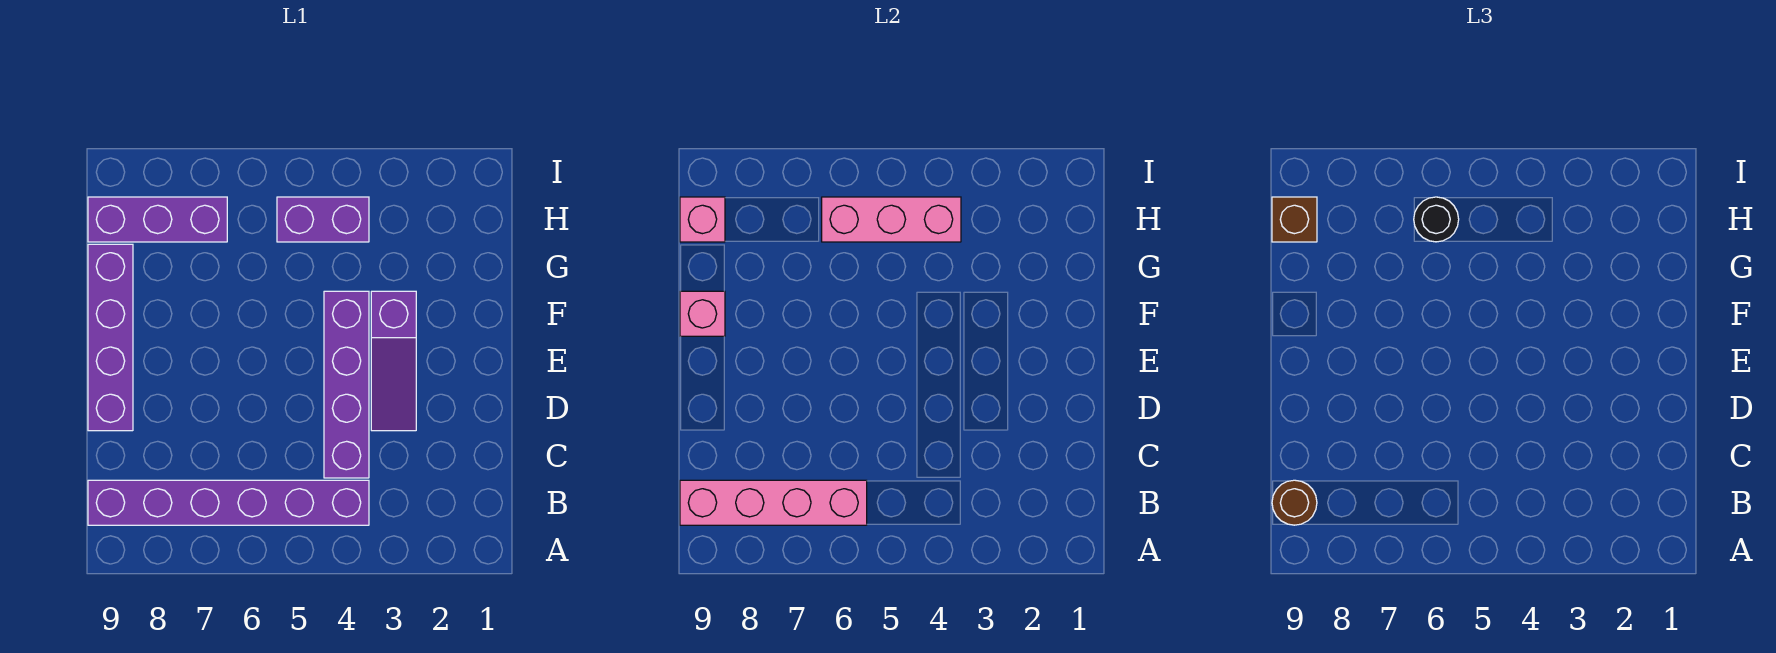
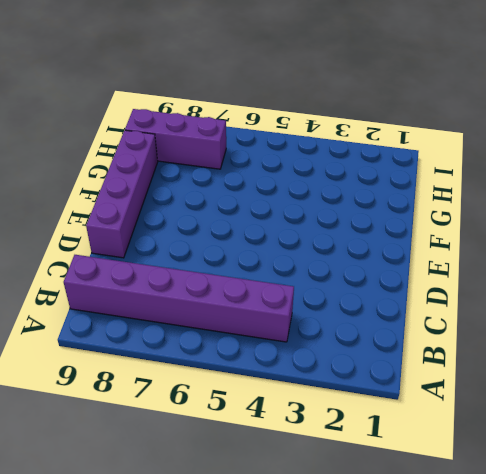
none -> purple brick C4:F4 level 1
none -> purple slope D3:F3 level 1 top F
none -> purple brick H4:H5 level 1

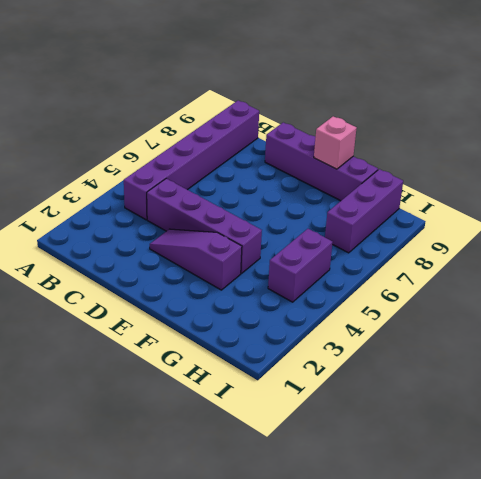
none -> pink brick B6:B9 level 2
none -> pink brick H4:H6 level 2
none -> pink brick H9 level 2

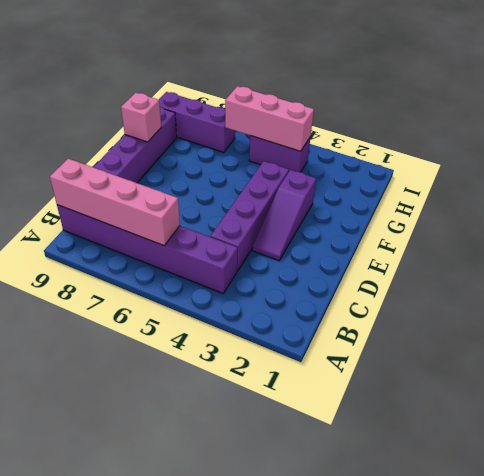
none -> pink brick H9 level 2
none -> brown round brick B9 level 3
none -> black round brick H6 level 3

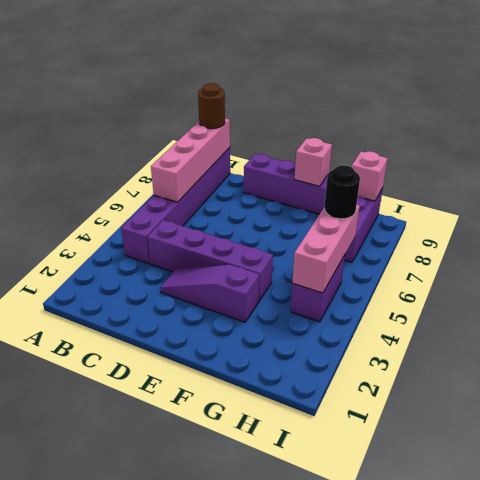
none -> brown brick H9 level 3

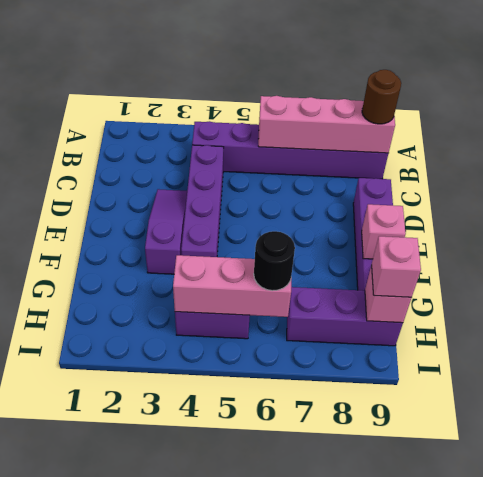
pink brick H9 level 3 -> brown brick H9 level 3

